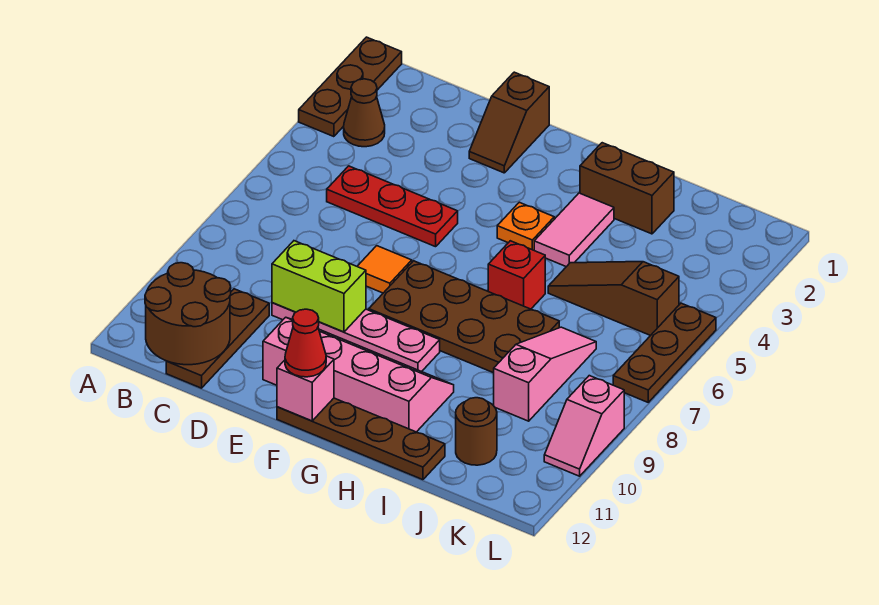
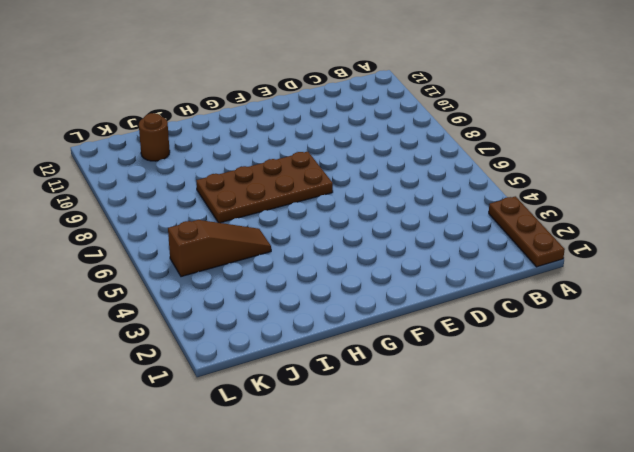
none -> brown cone B3 level 1
none -> red plate C5:E5 level 1
none -> brown plate C10:C12 level 1

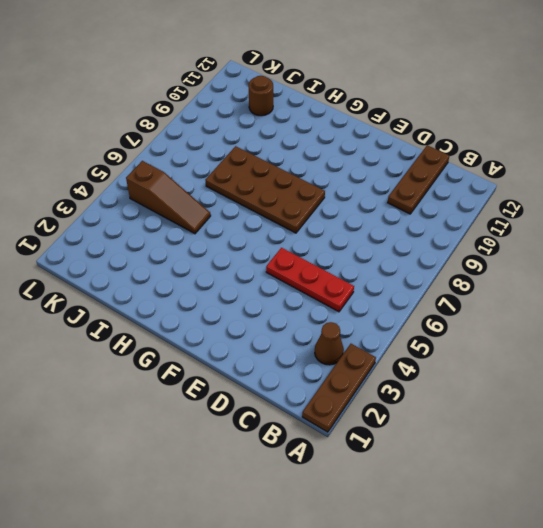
none -> pink plate D9:G9 level 1
none -> brown slope E1:E2 level 1 top 1
none -> orange tile E7 level 1

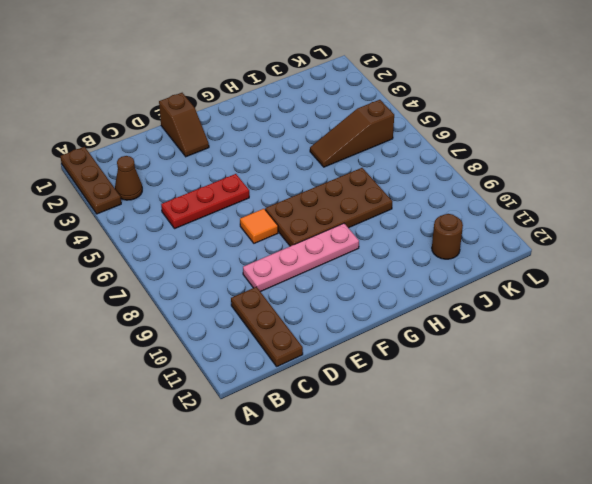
none -> pink slope E10:H11 level 1 top 11
none -> brown plate F12:I12 level 1
none -> orange plate G4 level 1

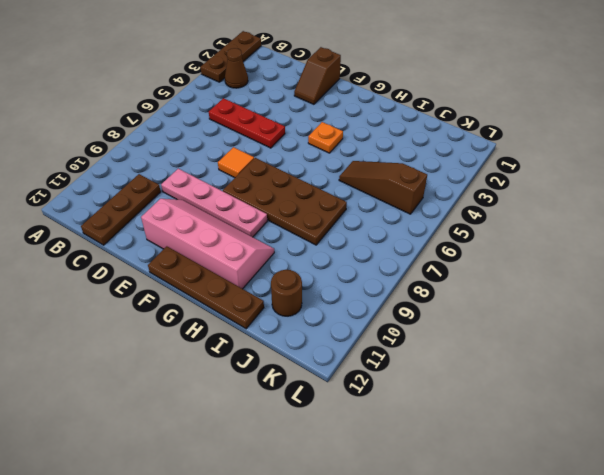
none -> brown brick H2:I2 level 1
none -> pink tile H3:H4 level 1
none -> red brick H6 level 1

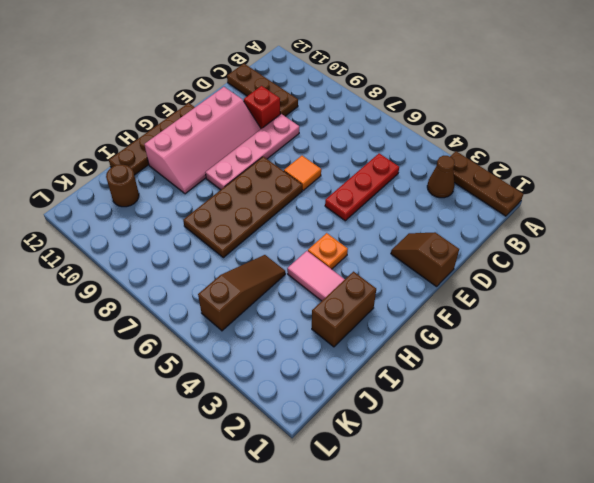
red brick D10 level 1 -> red brick H6 level 1
none -> pink slope J7:J9 level 1 top 9
none -> brown plate L5:L7 level 1
none -> pink slope L9:L10 level 1 top 9

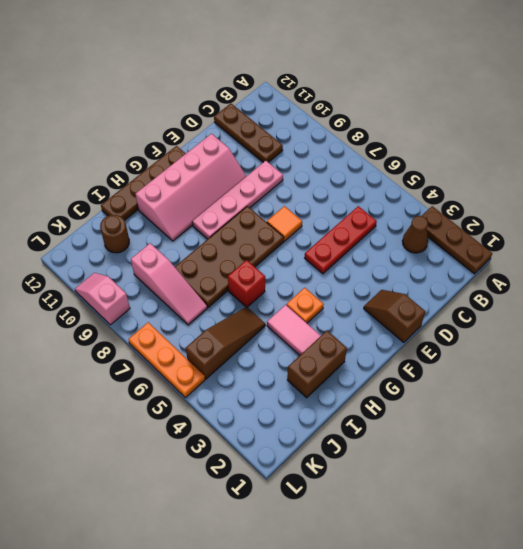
orange plate L5:L7 level 1 -> brown plate L5:L7 level 1
none -> brown round brick B11:C12 level 2
none -> lime brick D9:E9 level 2
none -> pink brick F12 level 2

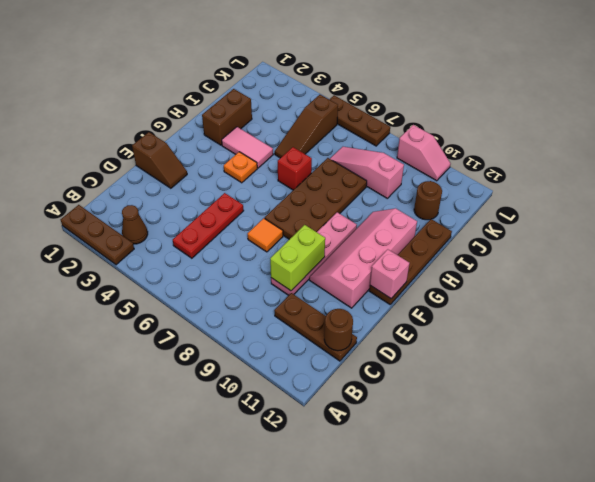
brown round brick C12 level 2 -> brown round brick B11:C12 level 2
none -> red cone F12 level 3

